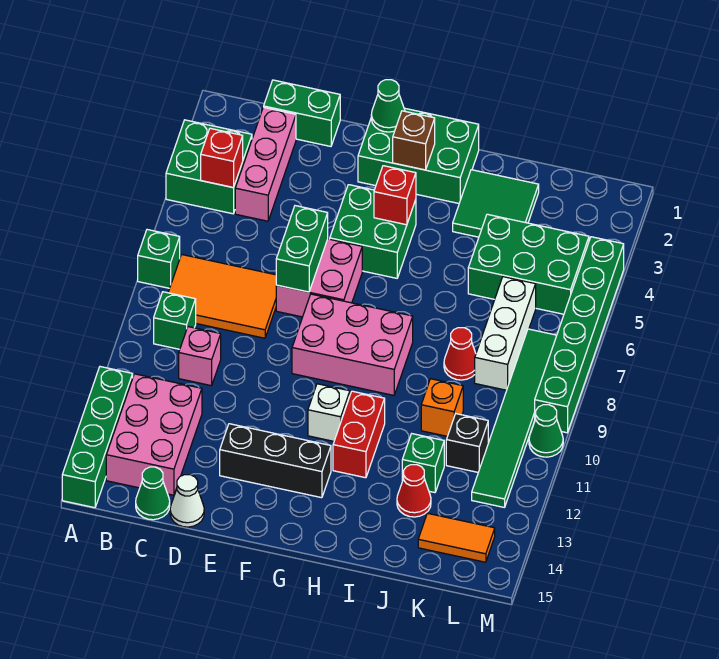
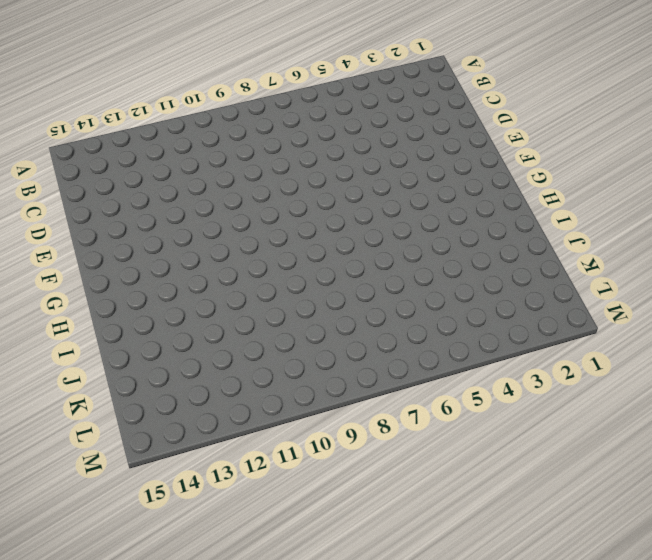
none -> green brick A3:B4 level 1
none -> green brick A7 level 1
none -> green brick A12:A15 level 1
none -> orange tile B7:D8 level 1

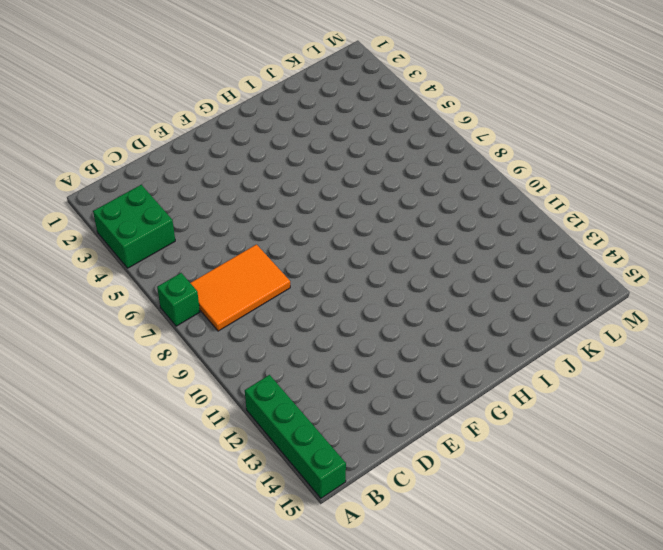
none -> green brick B9 level 1
none -> pink brick B12:C14 level 1
none -> green brick C1:D1 level 1
none -> pink brick C2:C4 level 1

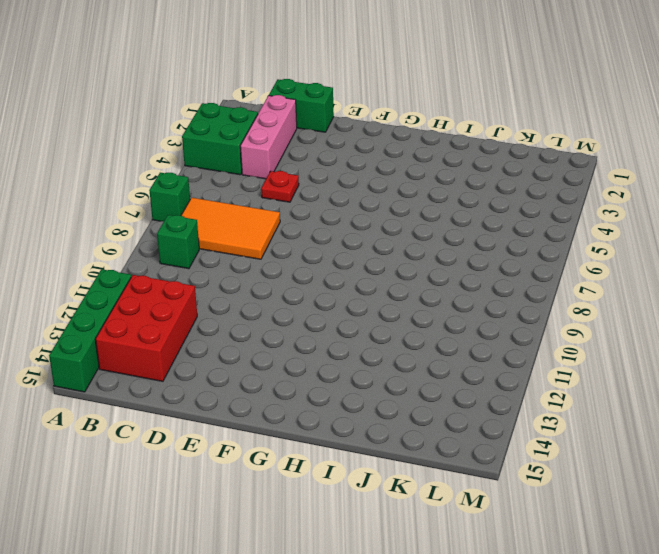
red brick B12:C14 level 1 -> pink brick B12:C14 level 1
red plate D5 level 1 -> none
none -> pink brick C10 level 1
none -> green cone C15 level 1
none -> white cone D15 level 1
none -> pink brick E6:F7 level 1

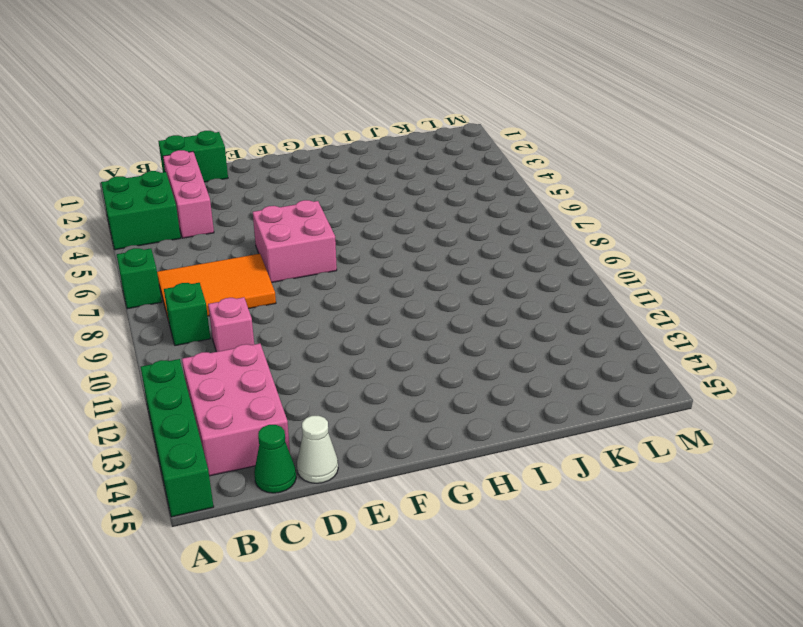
none -> black brick E13:G13 level 1
none -> green brick F1:H2 level 1
none -> green brick F4:G5 level 1
none -> pink brick F8:H9 level 1

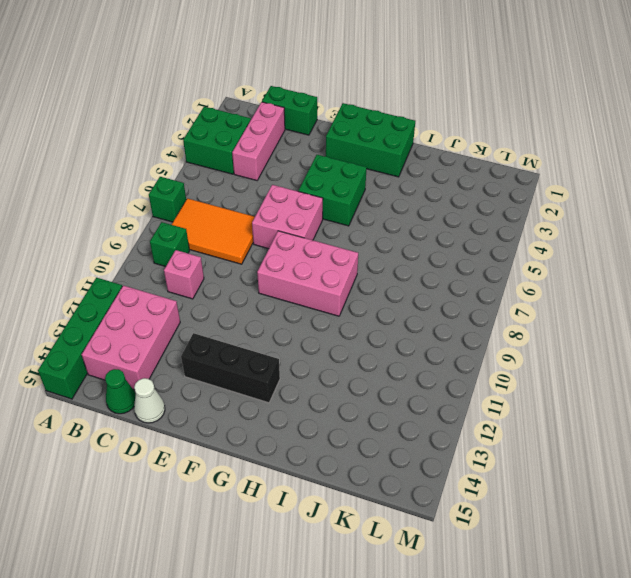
none -> white brick G11 level 1
none -> red brick H11:H12 level 1
none -> green tile I2:J3 level 1
none -> green brick J4:L5 level 1

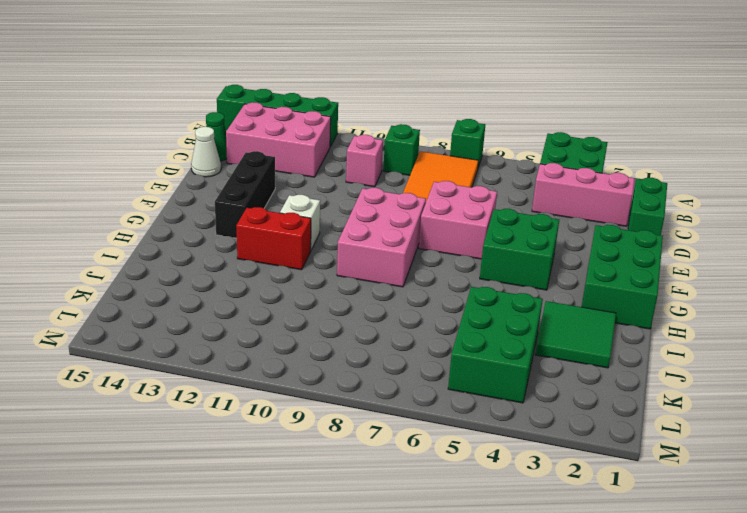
none -> red cone J8 level 1
none -> orange brick J10 level 1
none -> green brick J12 level 1
none -> red cone J13 level 1

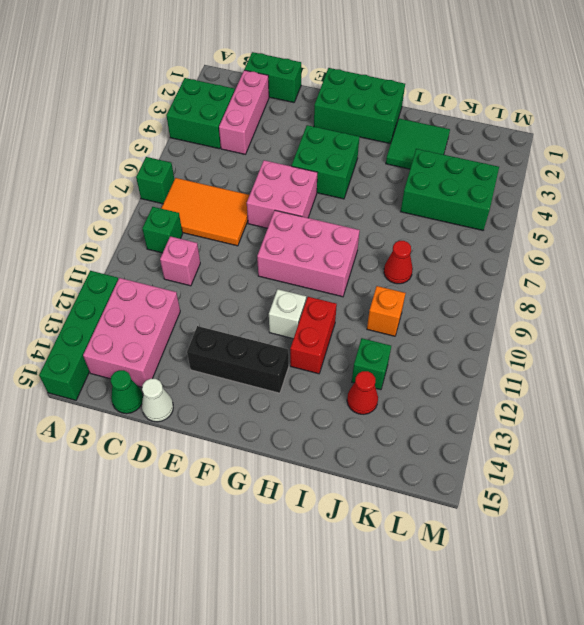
none -> white brick K6:K8 level 1
none -> black brick K11 level 1
none -> orange tile K14:L14 level 1
none -> green tile L7:L12 level 1

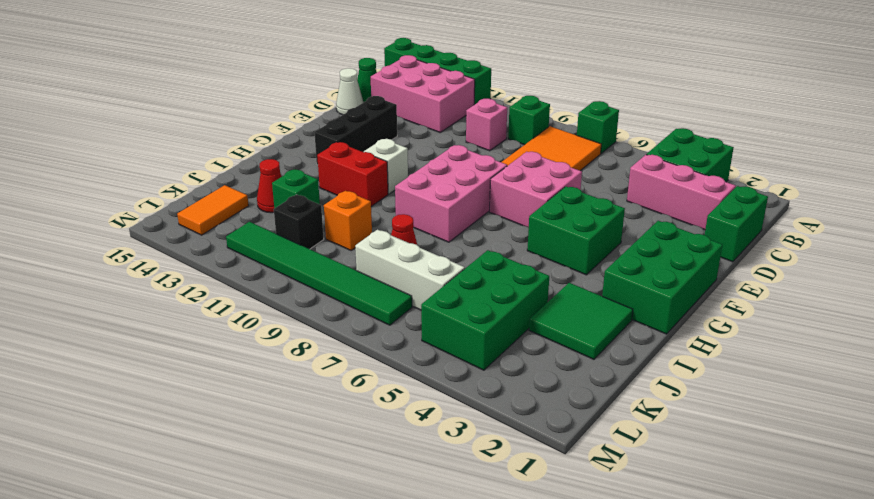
none -> green brick M4:M9 level 1
none -> green cone M10 level 1
none -> red brick B4 level 2
none -> green brick E6:E7 level 2

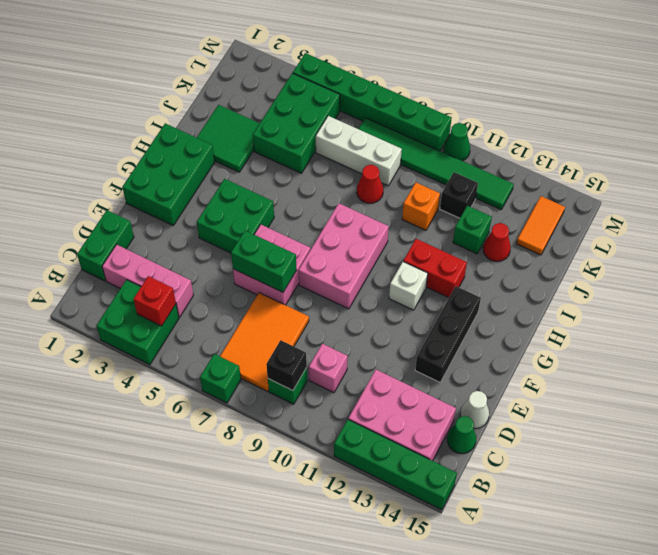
black brick B9 level 2 -> none
none -> green cone F1 level 2
none -> brown brick G2 level 2
none -> red brick G4 level 2

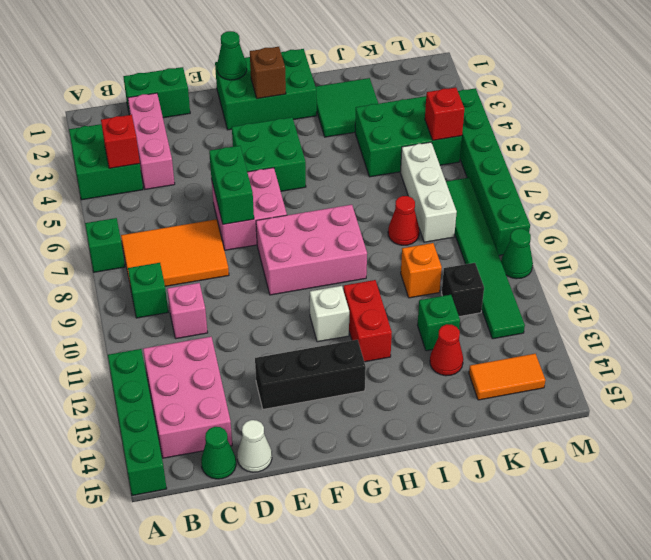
red brick L5 level 2 -> red brick G4 level 2

